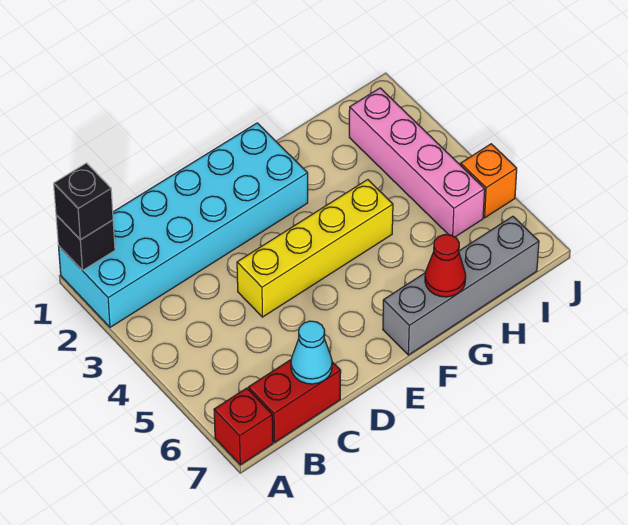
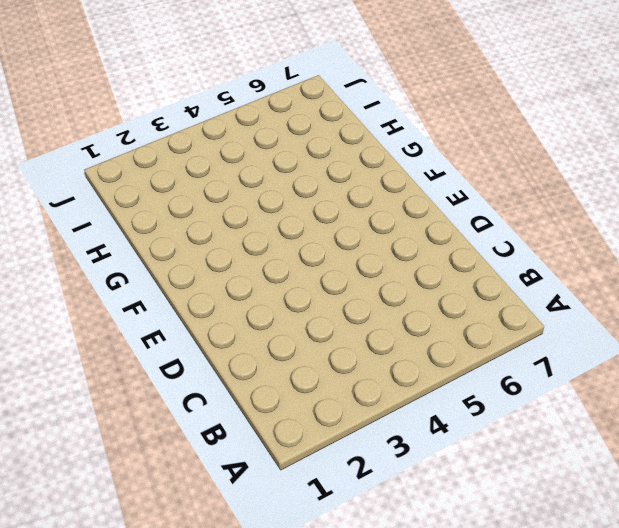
none -> cyan brick A1:F2 level 1
none -> red brick A7 level 1

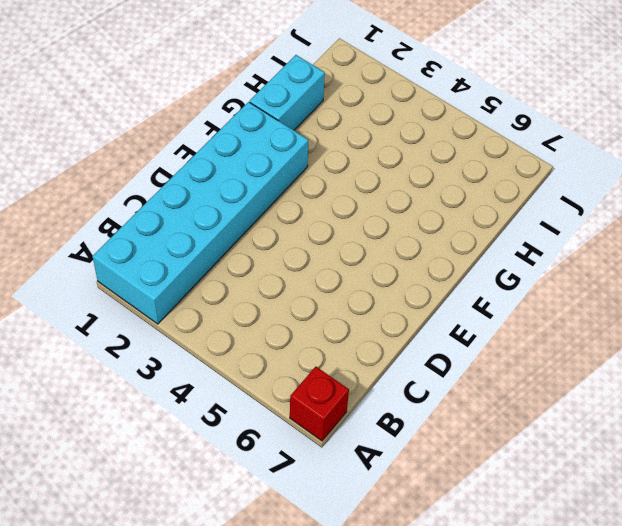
cyan brick G1:H1 level 1 -> none
none -> red brick B7:C7 level 1
none -> yellow brick D4:G4 level 1

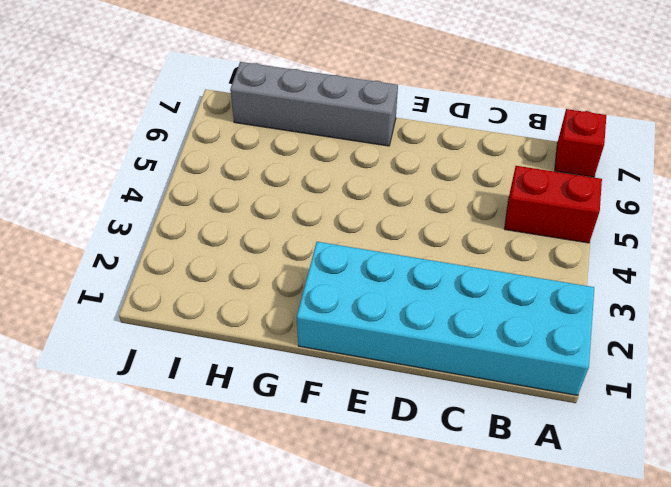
red brick A5:B5 level 1 -> red brick B7:C7 level 1
none -> yellow brick D4:G4 level 1
none -> pink brick I2:I5 level 1

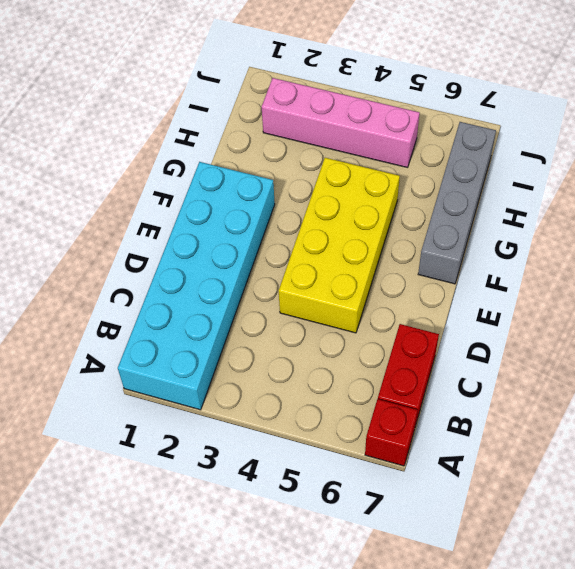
yellow brick D4:G5 level 1 -> yellow brick D4:G4 level 1
none -> orange brick J5 level 1
none -> black brick A1 level 2

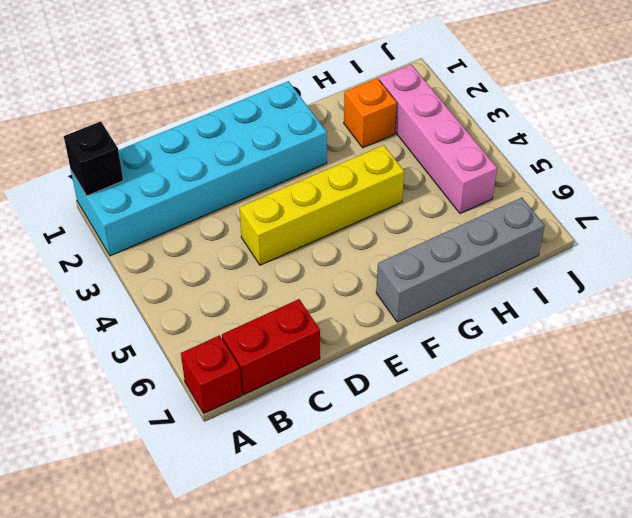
orange brick H2 level 1 -> orange brick J5 level 1
none -> cyan cone C7 level 2
none -> red cone G7 level 2

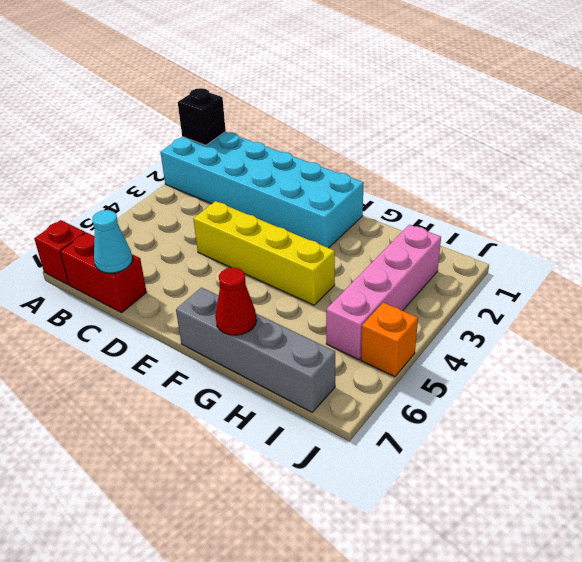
none -> black brick A1 level 3

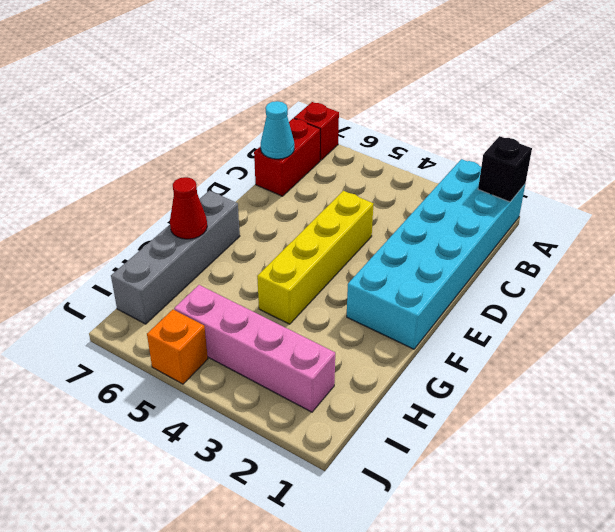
none -> black brick A1 level 3

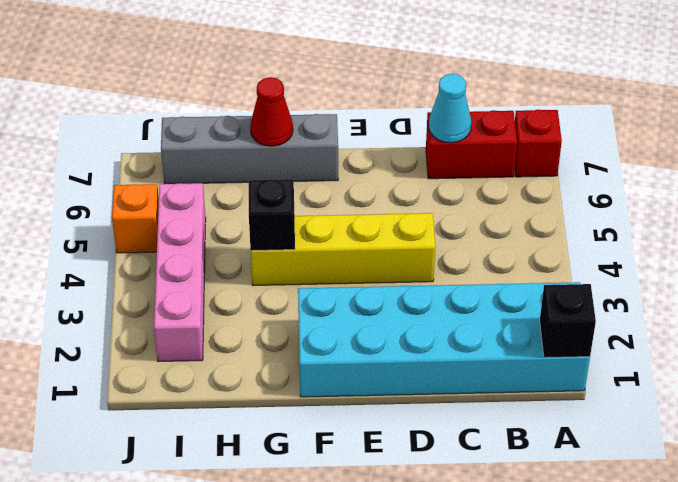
black brick G4 level 2 -> black brick A1 level 3

